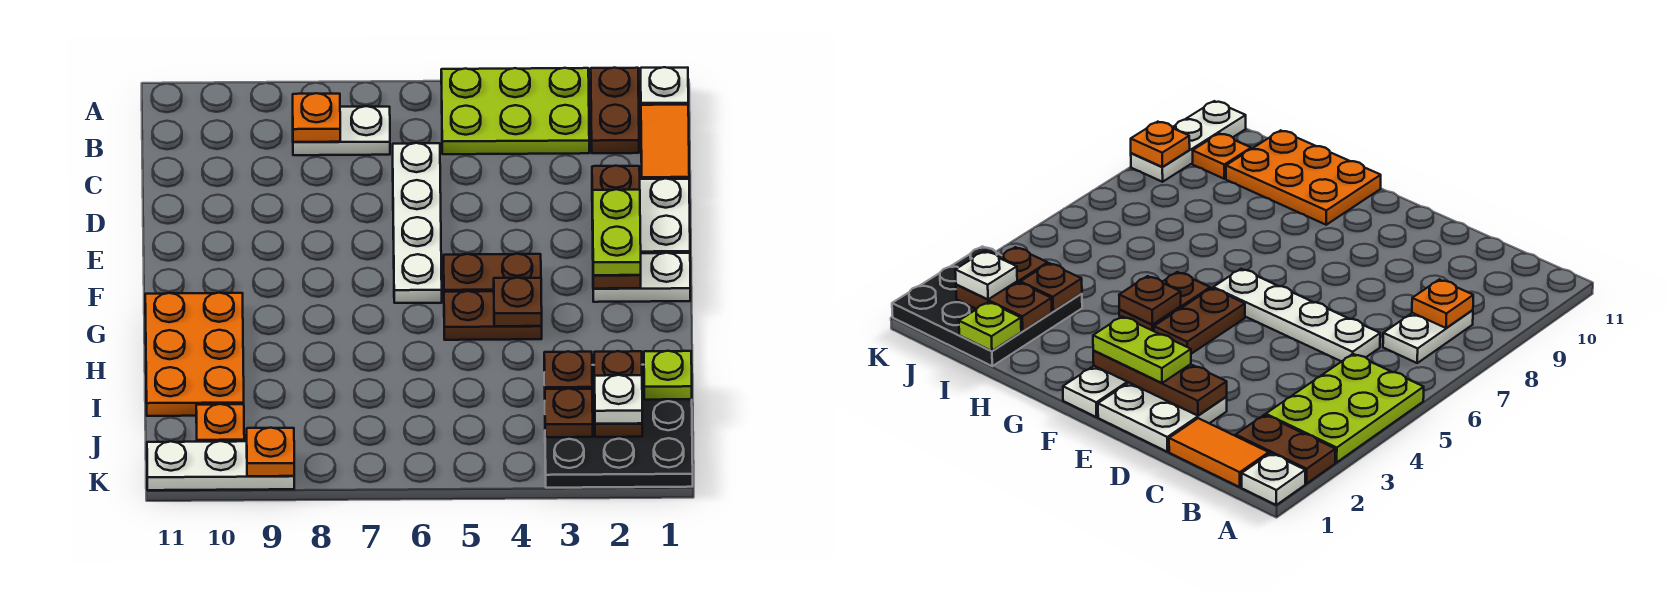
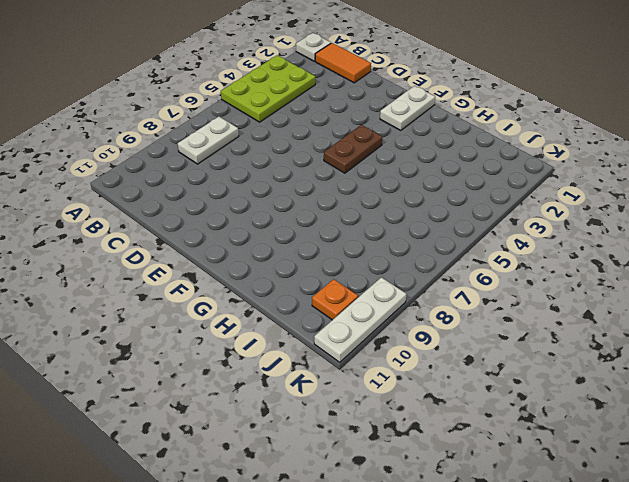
none -> brown plate A2:B2 level 1
none -> white plate C6:F6 level 1
none -> white plate D1:E2 level 1

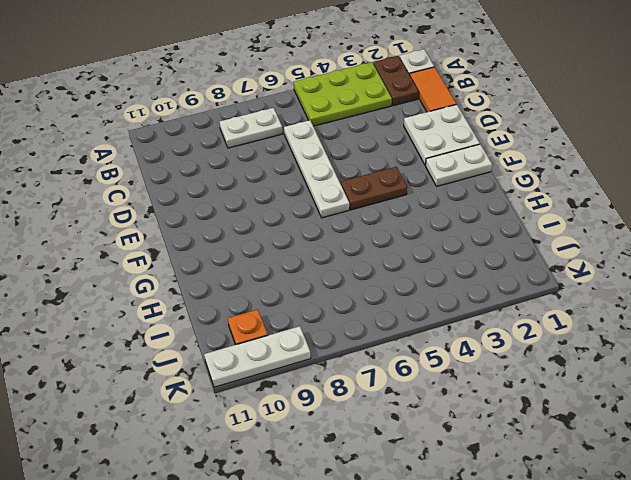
none -> brown plate G4:G5 level 1
none -> orange plate G10:I11 level 1
none -> black plate I1:K3 level 1

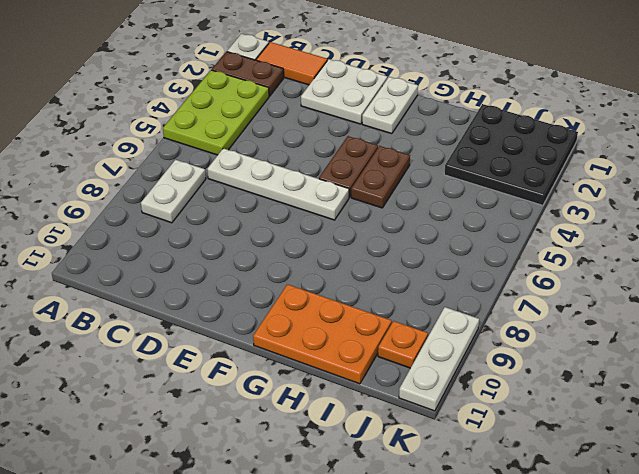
none -> orange plate B8 level 2
none -> brown plate D2:F2 level 2
none -> brown plate G4 level 2

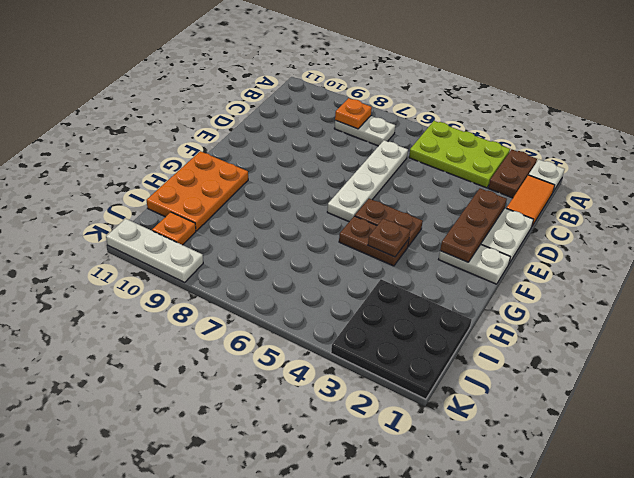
none -> lime plate I1 level 2
none -> brown plate I2:J2 level 2
none -> brown plate I3 level 2

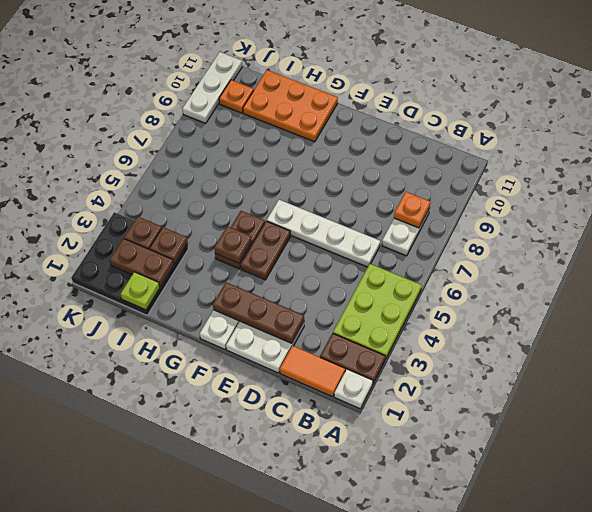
none -> orange plate K9 level 2
none -> lime plate E2:F2 level 3
none -> white plate J2 level 3

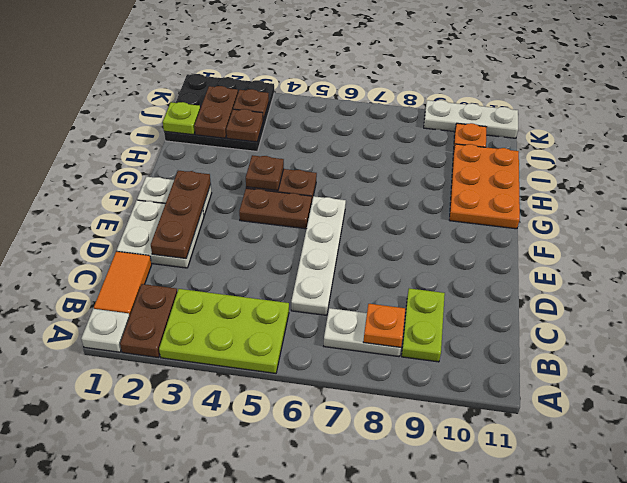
lime plate B9:C9 level 1 -> lime plate E2:F2 level 3
none -> orange plate K9 level 2
none -> white plate J2 level 3

